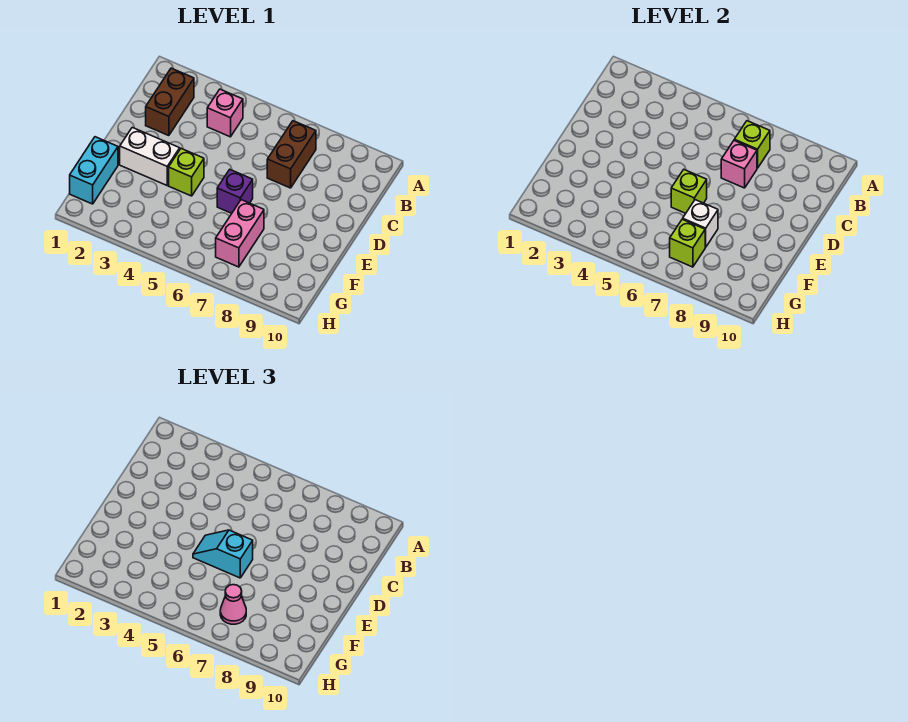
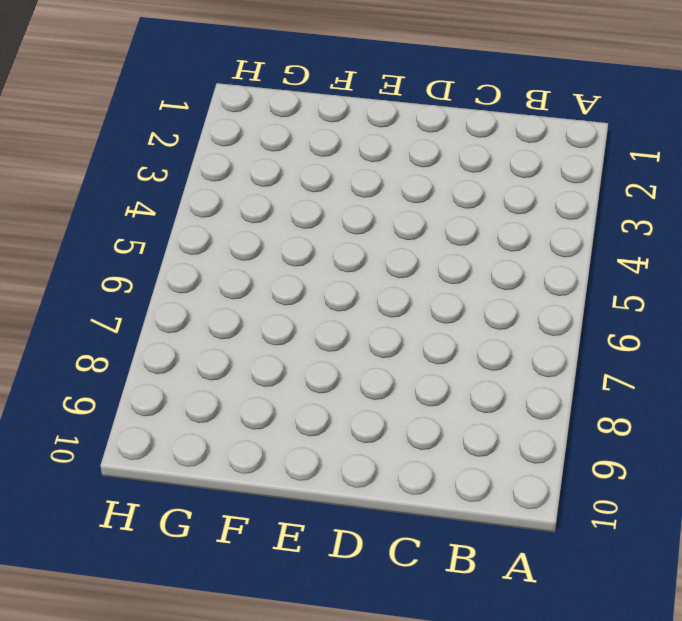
none -> brown brick B2:C2 level 1
none -> pink brick B4 level 1
none -> brown brick B7:C7 level 1

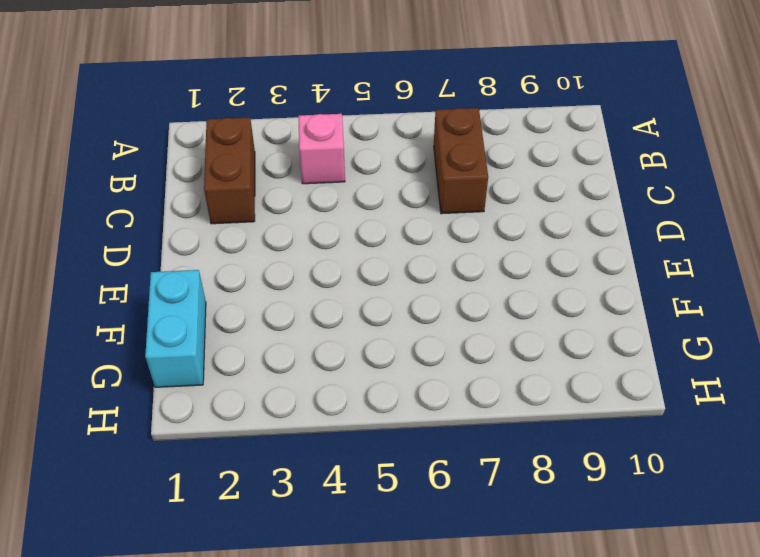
none -> white brick E2:E3 level 1
none -> lime brick E4 level 1
none -> purple brick E6 level 1

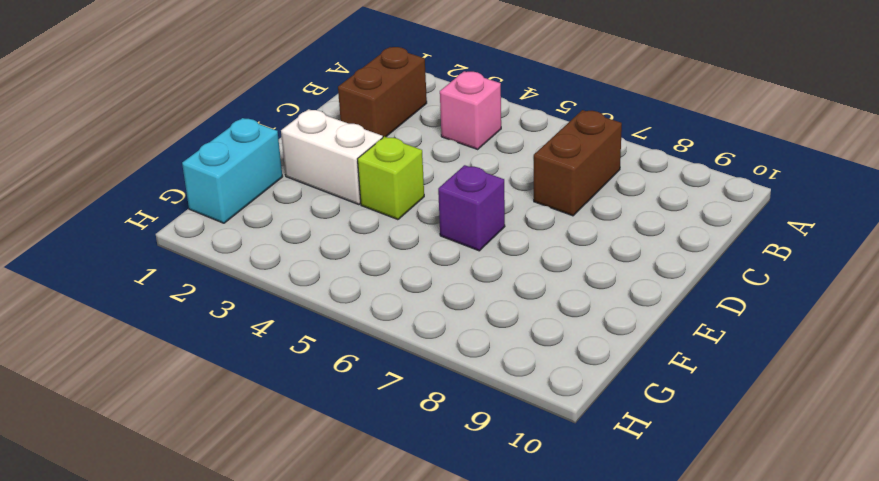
none -> pink brick F7:G7 level 1
none -> lime brick B7 level 2
none -> pink brick C7 level 2

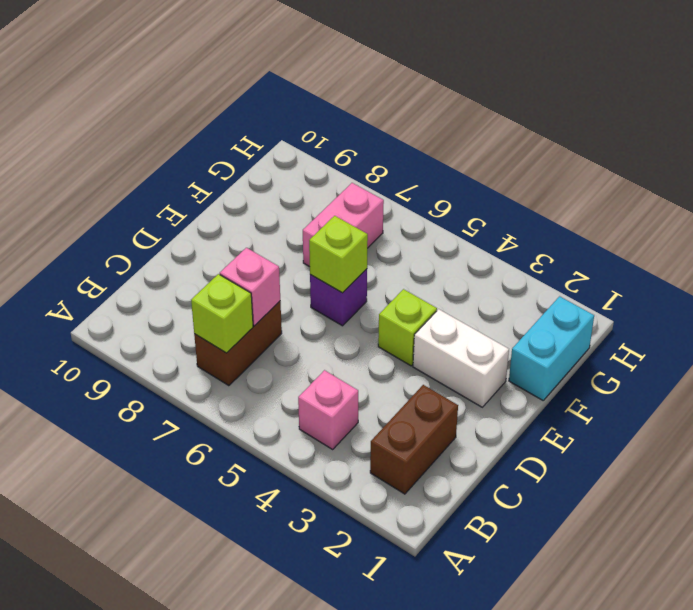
none -> white brick F7 level 2
none -> lime brick G7 level 2
none -> cyan slope E5:E6 level 3 top 6

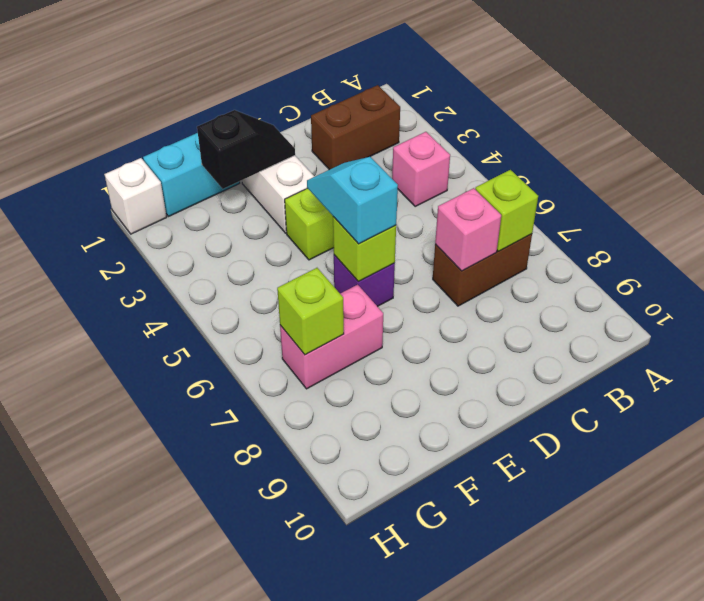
black slope E2:F2 level 2 top F -> none
white brick H1 level 1 -> white brick F7 level 2
none -> pink cone G7 level 3

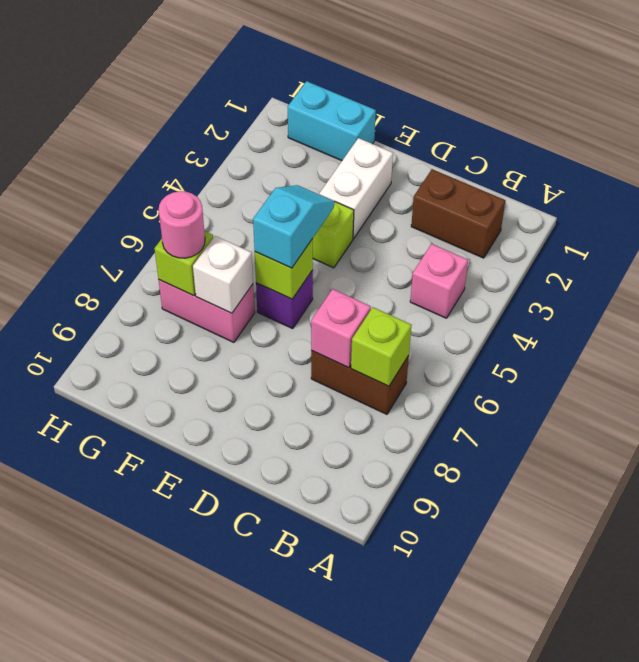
pink round brick G7 level 3 -> pink cone G7 level 3

